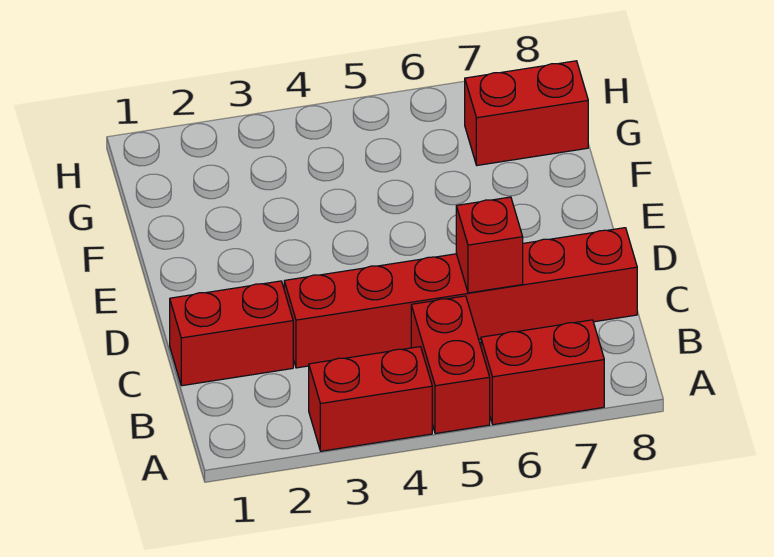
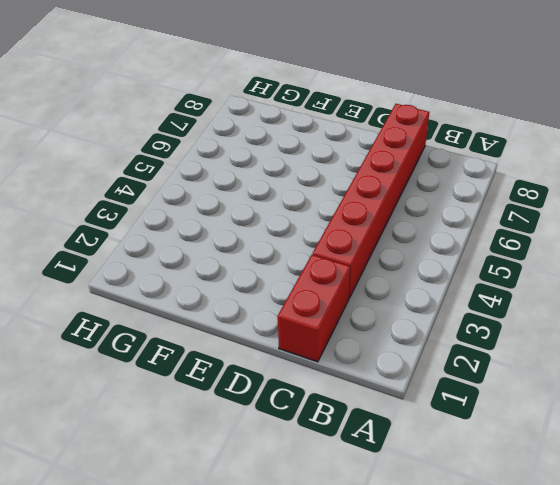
none -> red brick A3:A4 level 1
none -> red brick A5:B5 level 1

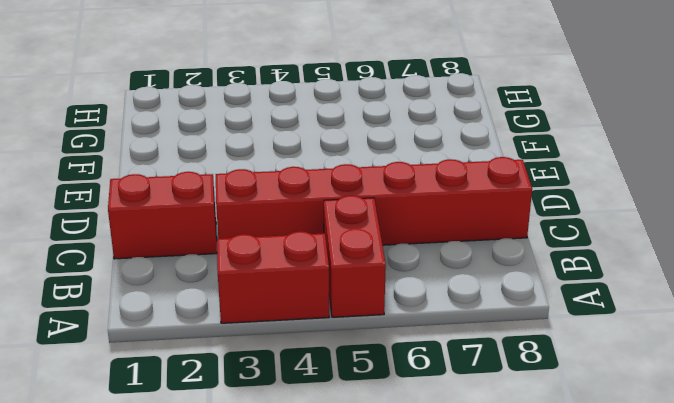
none -> red brick A6:A7 level 1
none -> red brick G7:G8 level 1

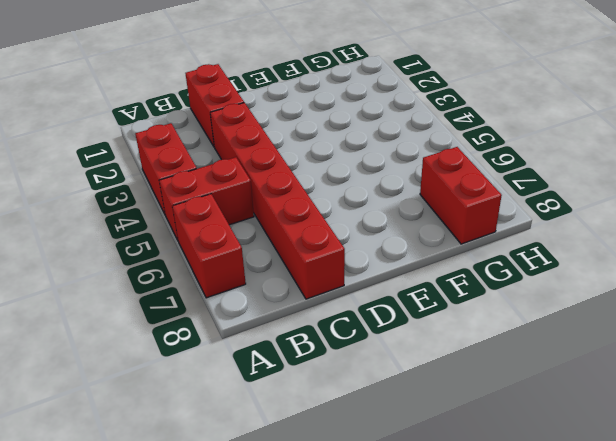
none -> red brick C6 level 2

